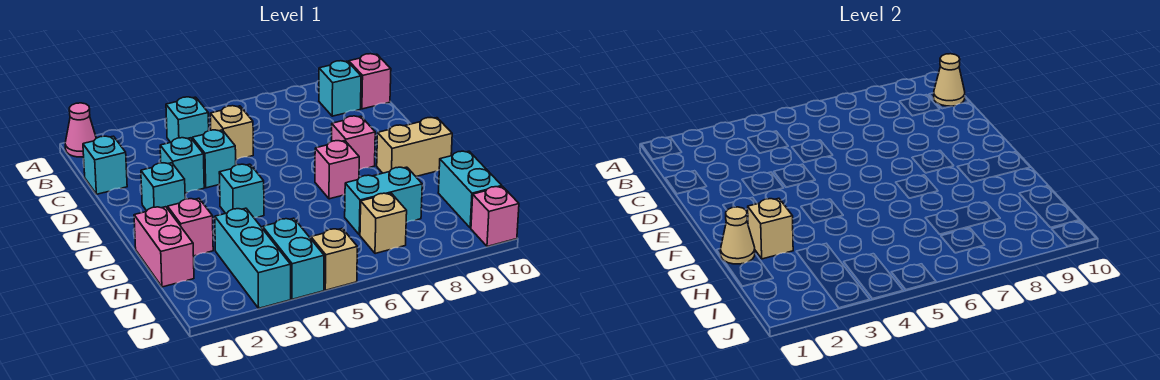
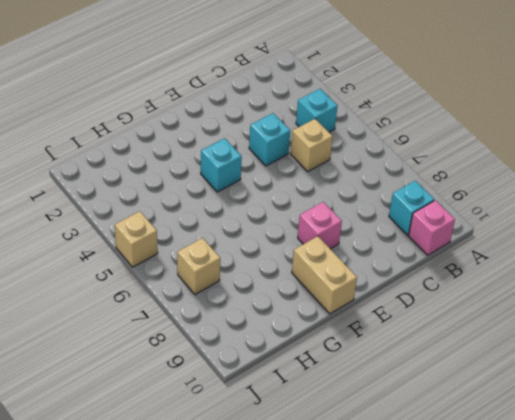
none -> pink cone A1 level 1
none -> cyan brick C1 level 1
none -> cyan brick D3 level 1

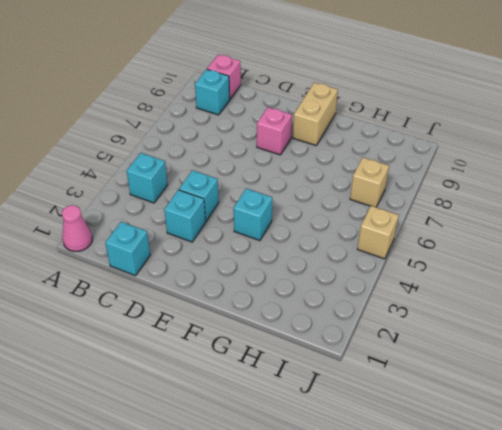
none -> tan brick C5 level 1
none -> cyan brick E2 level 1
none -> pink brick F7 level 1

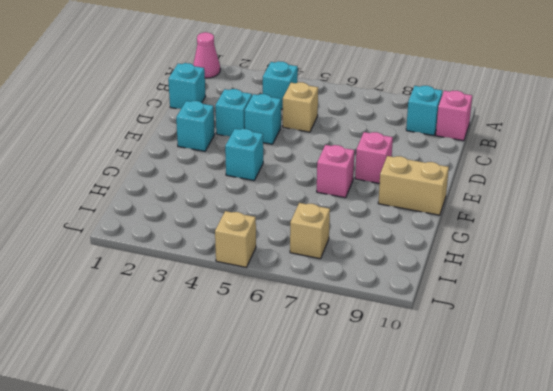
none -> pink brick G1:H1 level 1
none -> pink brick G2 level 1
none -> cyan brick H3:J3 level 1

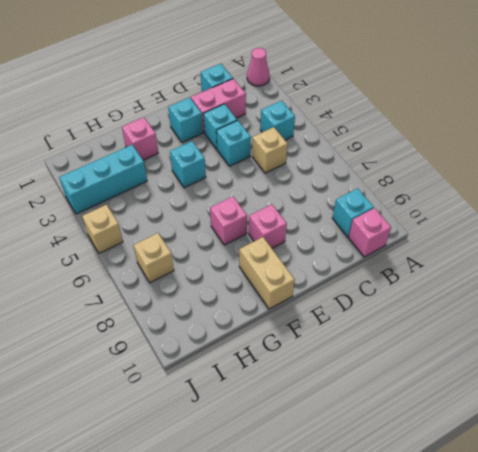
pink brick C2:D2 level 1 -> pink brick G1:H1 level 1
none -> cyan brick H7:H8 level 1
none -> cyan brick H10:I10 level 1
none -> cyan brick I4:J4 level 1

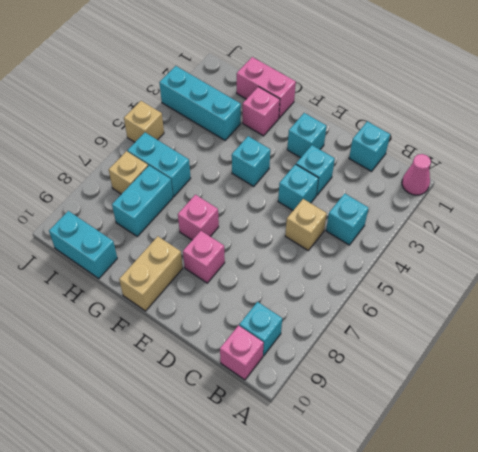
cyan brick H6:I6 level 1 -> cyan brick I4:J4 level 1
none -> pink brick J10 level 1
none -> tan cone B10 level 2
none -> tan cone G1 level 2

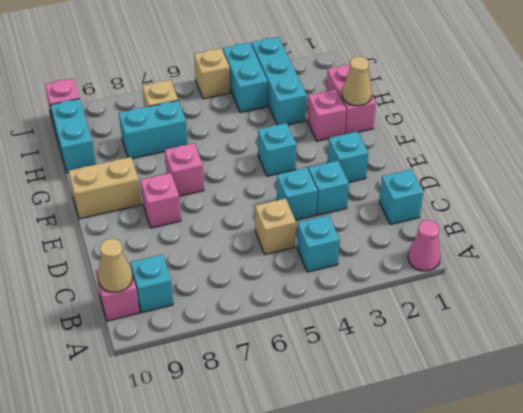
none -> tan brick G2 level 2

